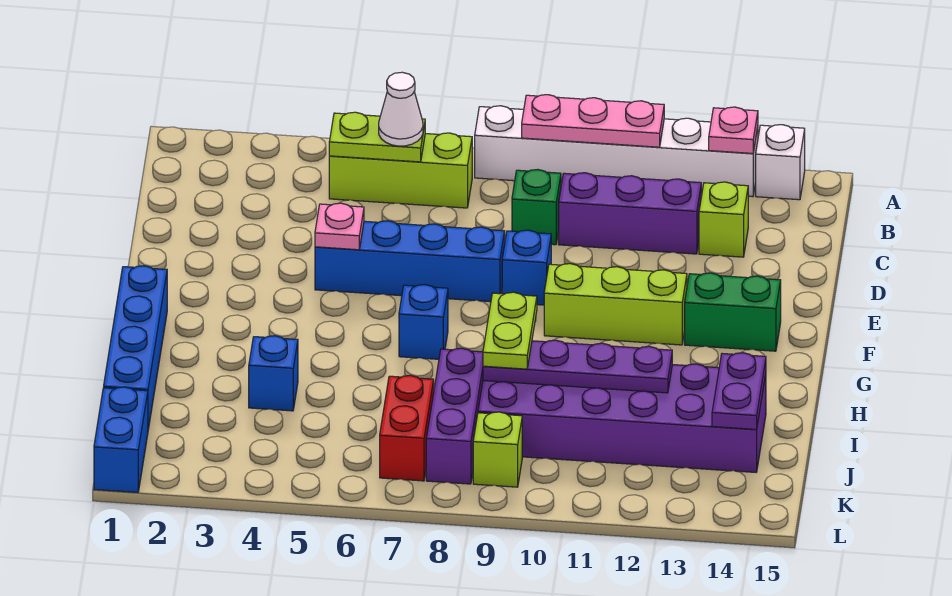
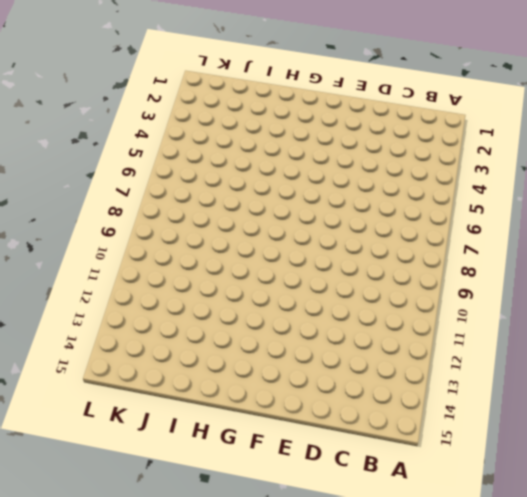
none -> white brick A8:A13 level 1
none -> white brick A14 level 1
none -> lime brick B5:B7 level 1

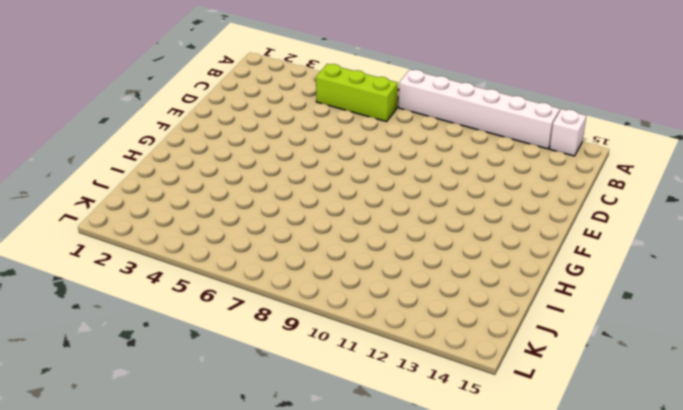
none -> green brick C9 level 1
none -> purple brick C10:C12 level 1
none -> lime brick C13 level 1

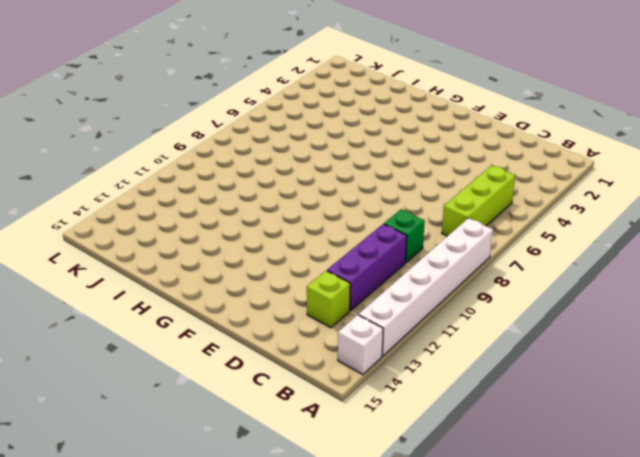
none -> blue brick E5:E8 level 1
none -> blue brick E9 level 1
none -> lime brick F10:F12 level 1

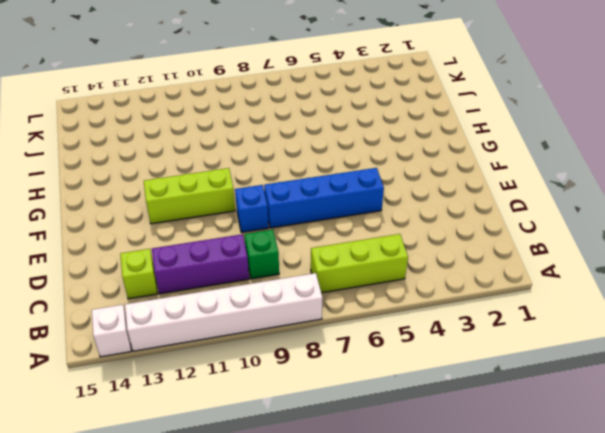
none -> green brick F13:F14 level 1
none -> blue brick G1:J1 level 1
none -> blue brick G7 level 1

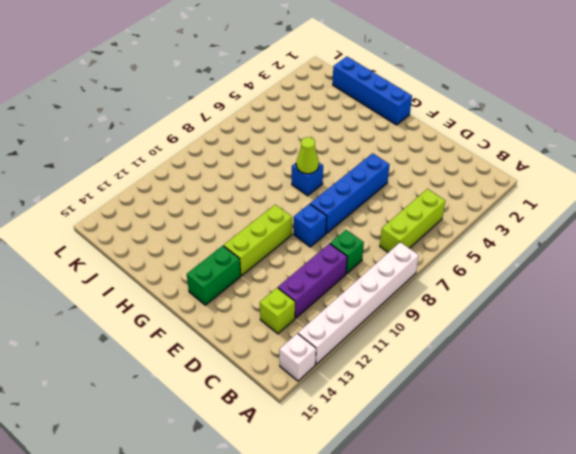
lime cone G7 level 2 -> none
none -> blue brick I4 level 1
none -> purple brick I8:K8 level 1
none -> purple brick I9:J14 level 1

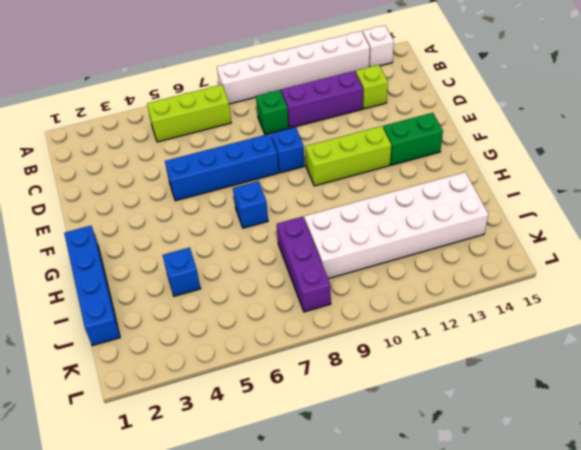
white brick I9:J14 level 1 -> purple brick I9:J14 level 1
none -> red brick J7:K7 level 1
none -> blue brick K1:L1 level 1
none -> lime brick K9 level 1

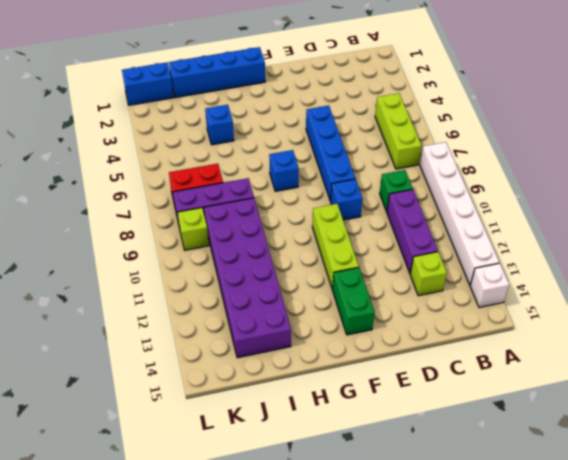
none -> pink plate A9:A11 level 2
none -> pink plate A13 level 2
none -> lime plate B5:B6 level 2

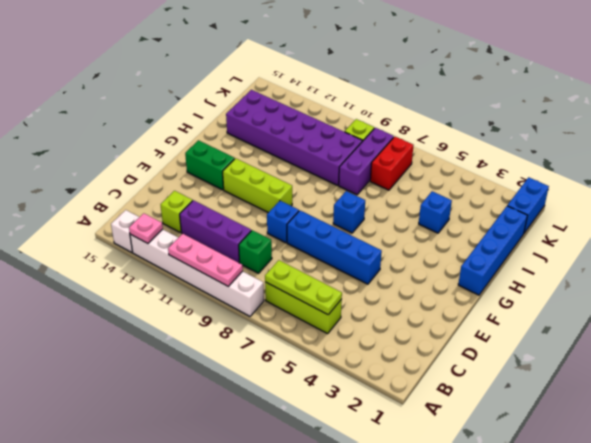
lime plate B5:B7 level 2 -> lime plate B5:B6 level 2
none -> pink plate E5 level 2
none -> purple plate I9:I12 level 2
none -> purple plate I14:J14 level 2

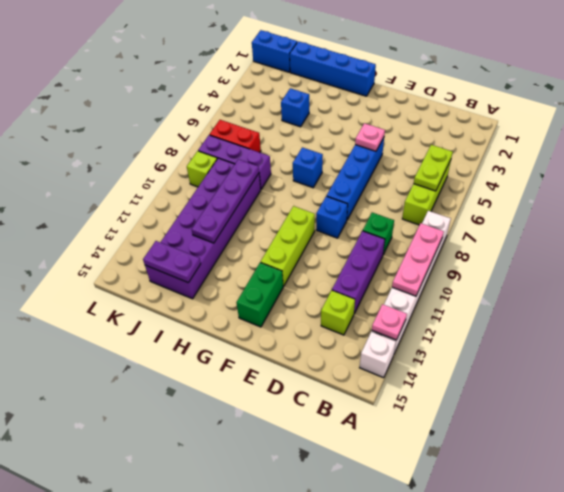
none -> white cone B6 level 3
none -> lime plate H9:I9 level 3

